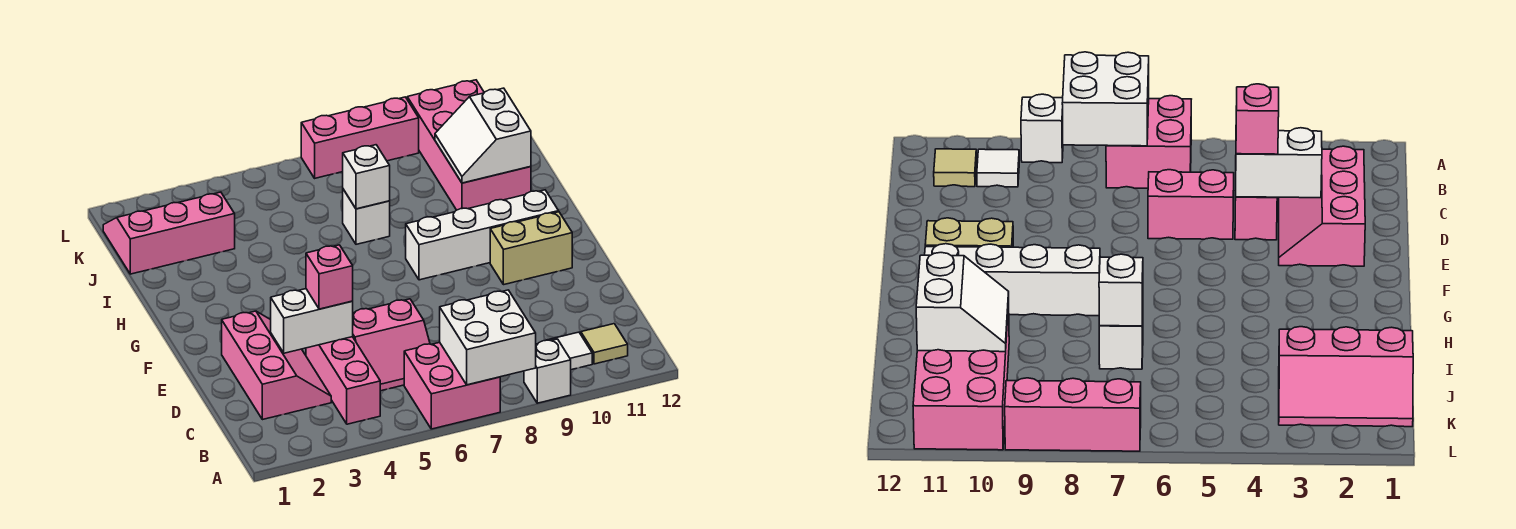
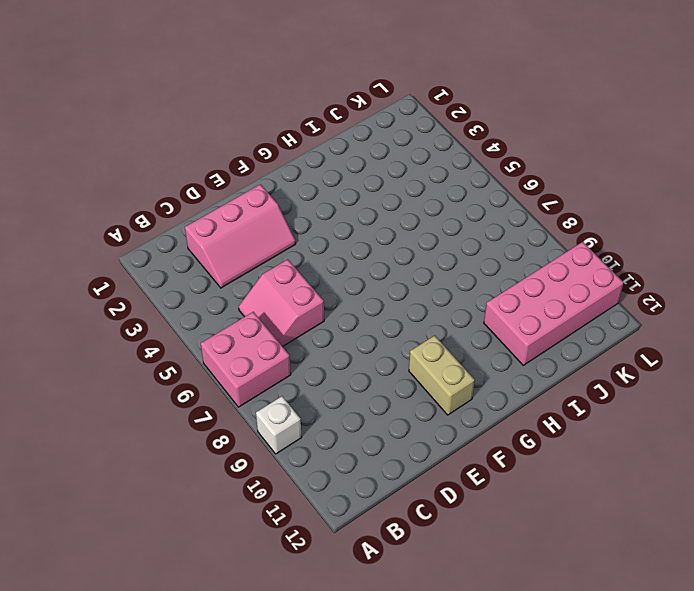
none -> pink brick B4:D4 level 1
none -> white tile B10 level 1
none -> tan tile B11 level 1

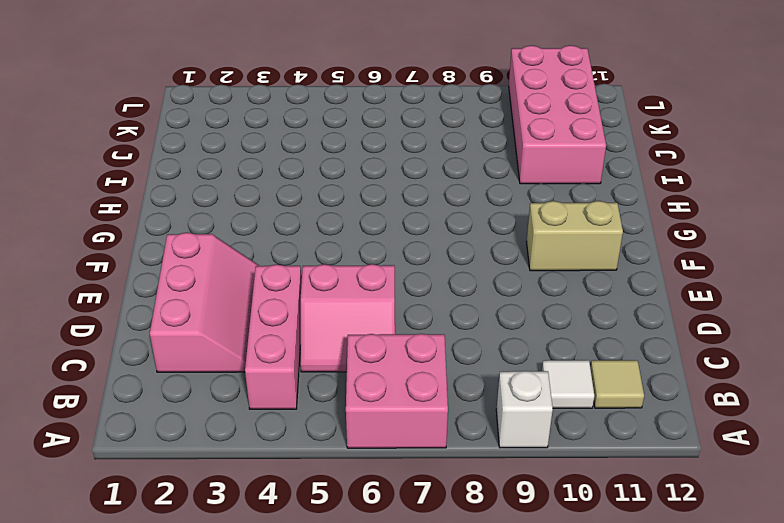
none -> white brick G8:G11 level 1
none -> white brick I7 level 1
none -> pink slope J1:K3 level 1 top J

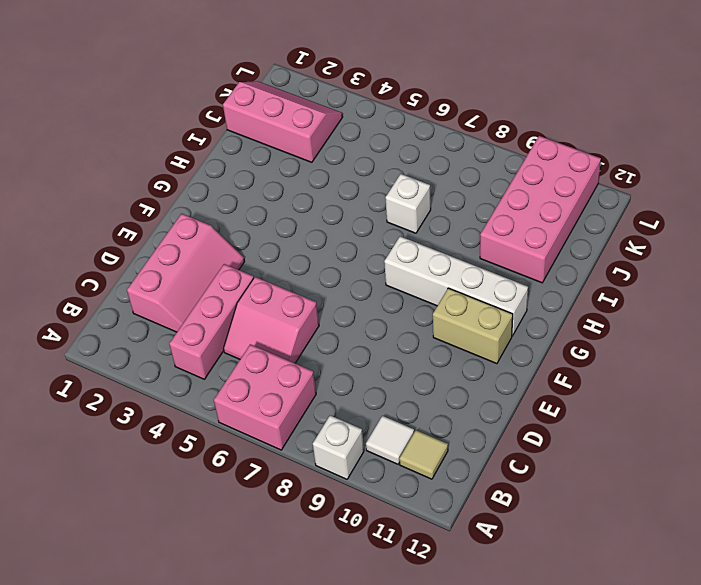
none -> pink brick L7:L9 level 1
none -> white brick A7:B8 level 2
none -> white brick D3:D4 level 2

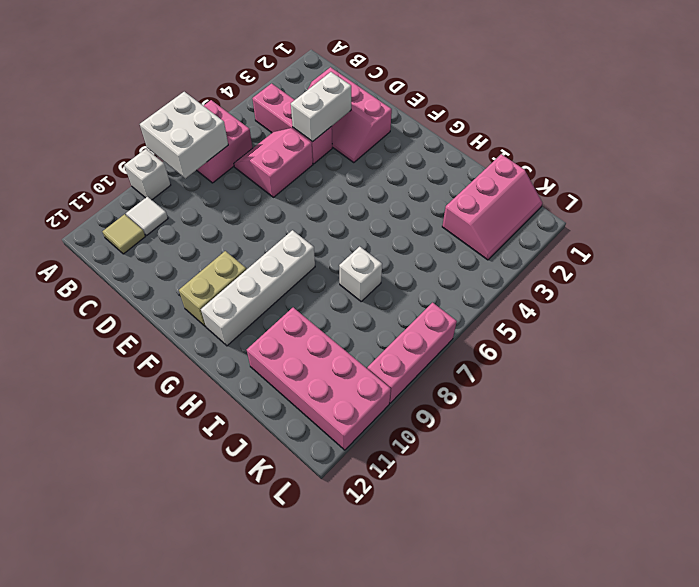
none -> white brick I7 level 2
none -> white slope I10:J11 level 2 top 11
none -> pink brick D4 level 3

